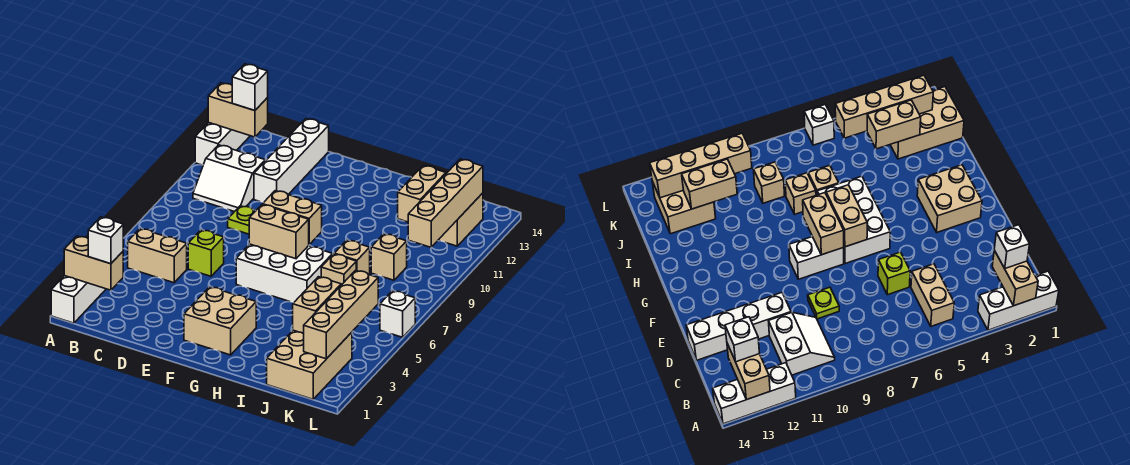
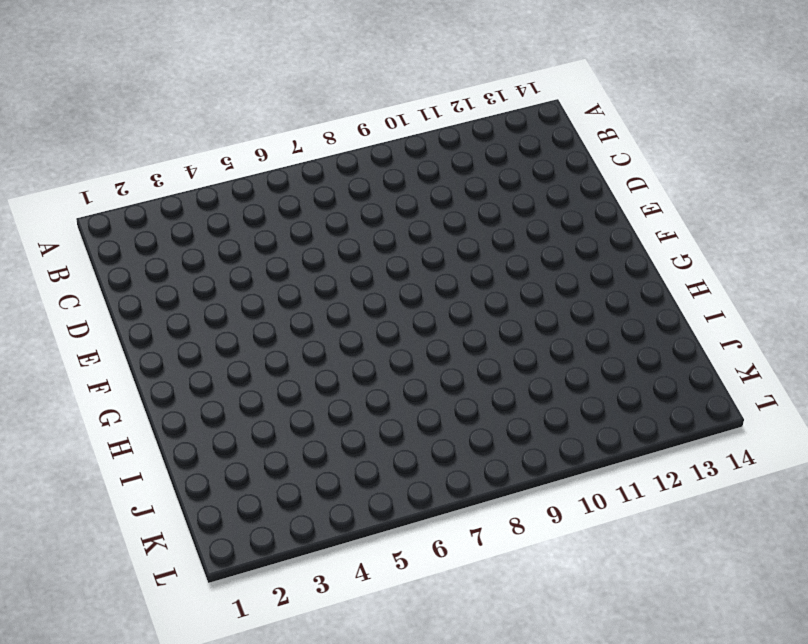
none -> white brick A1:A3 level 1
none -> white brick A12:A14 level 1
none -> tan brick B5:C5 level 1

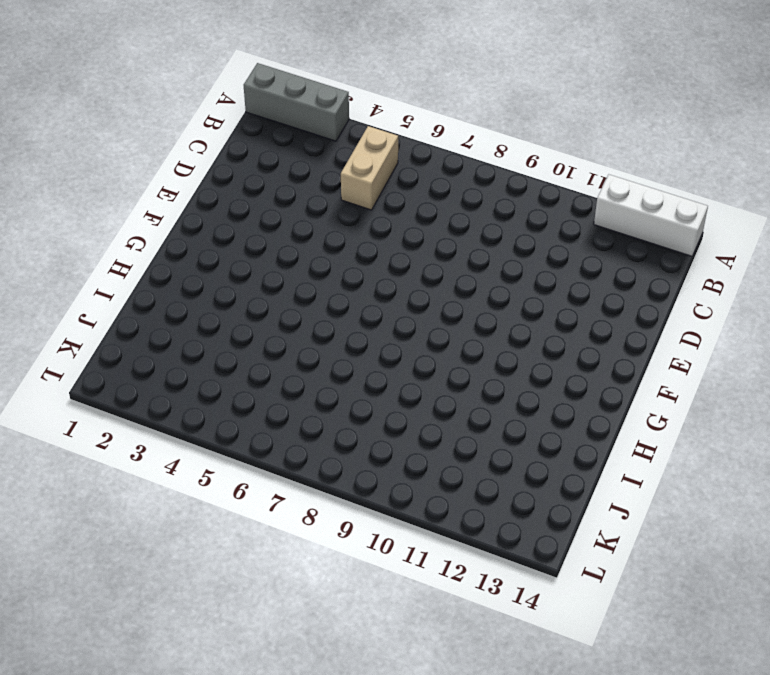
grey brick A1:A3 level 1 -> white brick A1:A3 level 1
none -> white slope B10:C11 level 1 top 11
none -> lime brick D6 level 1
none -> lime plate D9 level 1

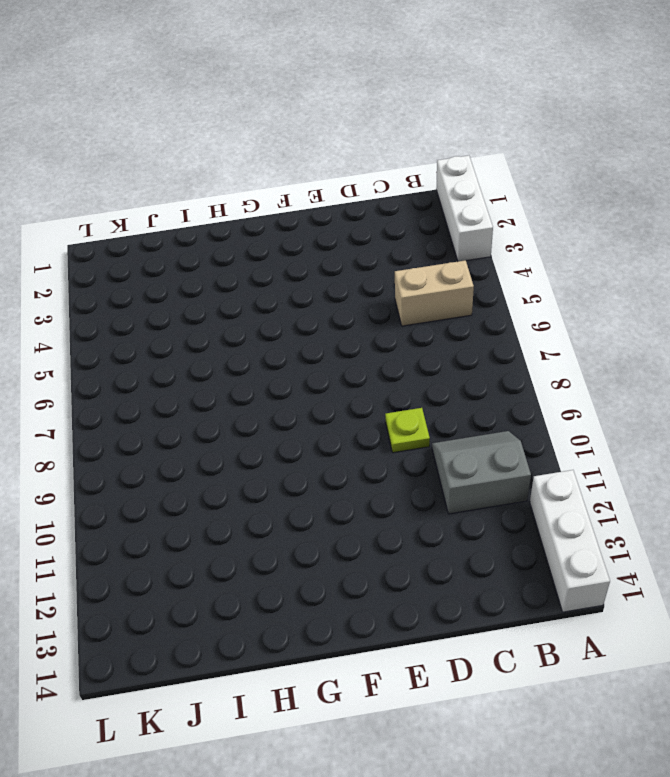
grey slope B10:C11 level 1 top 11 -> white slope B10:C11 level 1 top 11
none -> lime brick D6 level 1
none -> white brick D11:D14 level 1
none -> tan brick F2:G3 level 1

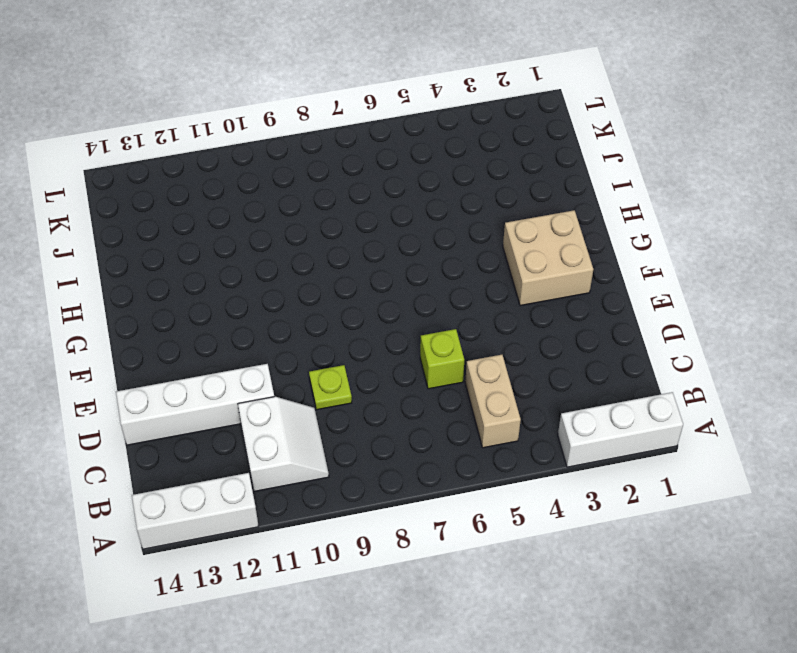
none -> white brick F6:H7 level 1
none -> white brick F8:F9 level 1
none -> tan brick I7 level 1

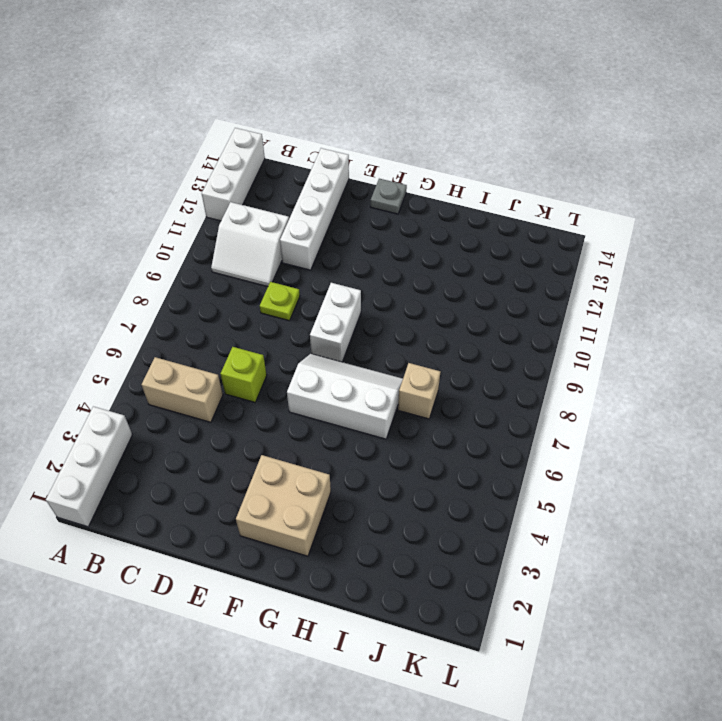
white slope F6:H7 level 1 top 6 -> white brick F6:H7 level 1
grey plate F14 level 1 -> none
none -> tan brick I8 level 1
none -> tan brick J1:K3 level 1
none -> tan brick J9 level 1

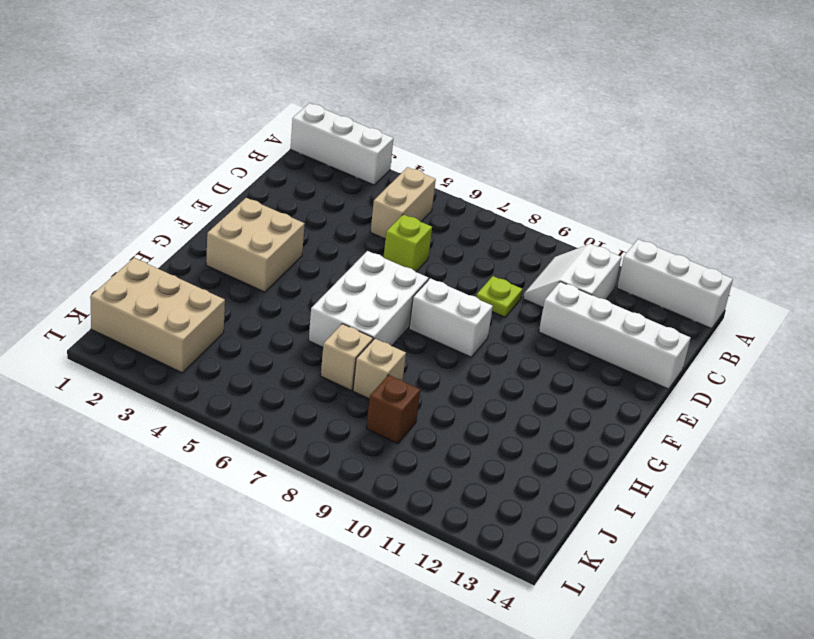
brown brick J9 level 1 -> tan brick J9 level 1
none -> tan brick J12:K13 level 1
none -> white brick L6 level 1
none -> tan brick A2:B2 level 2

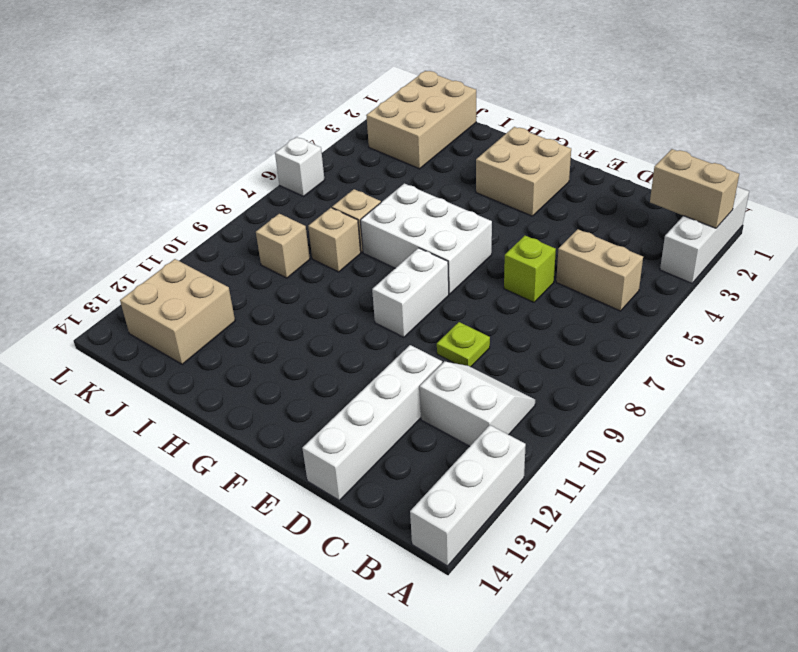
none -> tan brick A13:B13 level 2
none -> tan brick F7:G7 level 2
none -> tan brick F8:G8 level 2

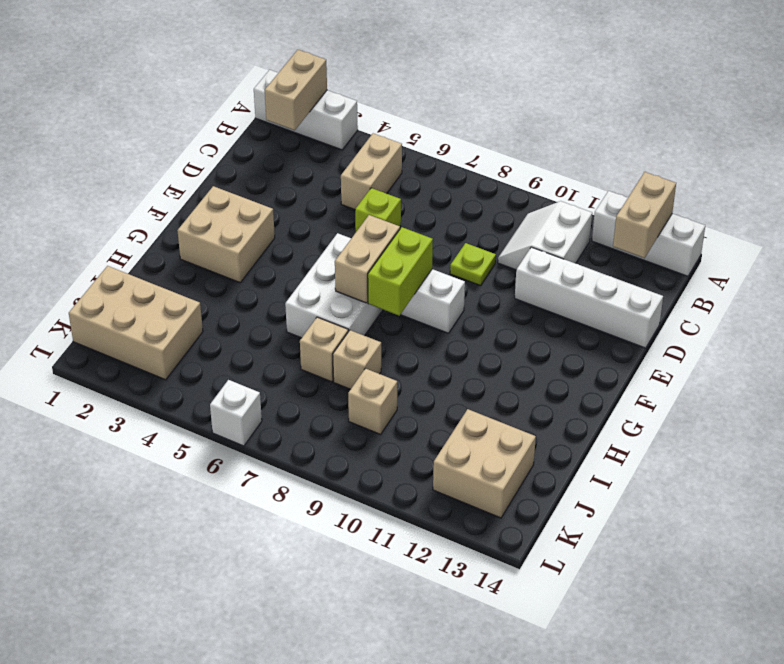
lime brick F8:G8 level 2 -> tan brick F8:G8 level 2
none -> tan brick J3:J4 level 2
none -> tan brick J11:J12 level 2
none -> tan brick K2:K5 level 2

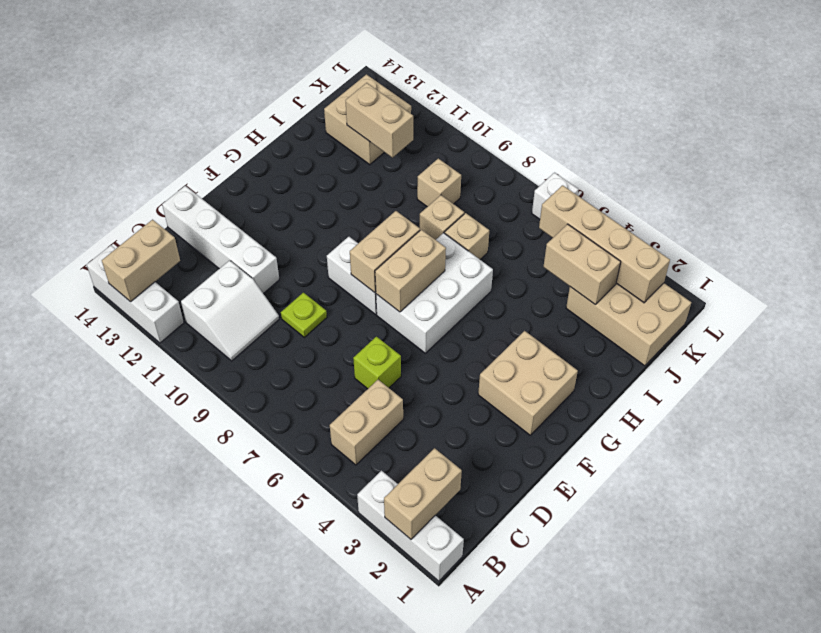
none -> tan brick K10:K13 level 2
none -> white brick B2 level 3
none -> white brick B13 level 3

